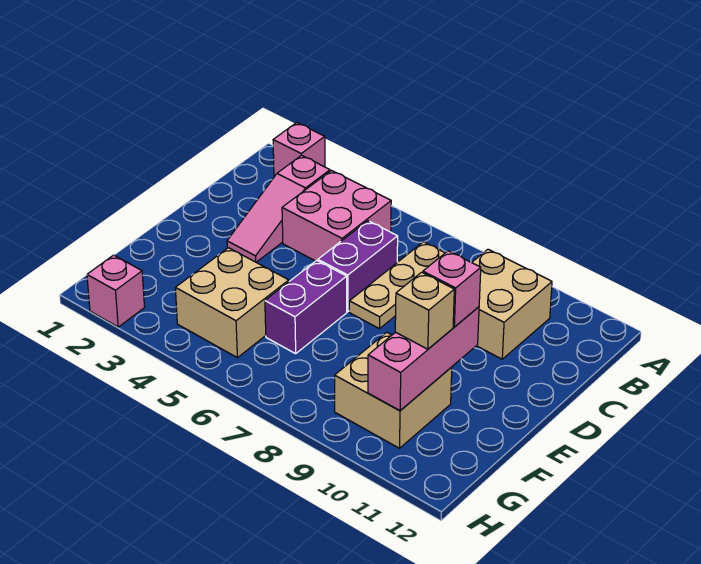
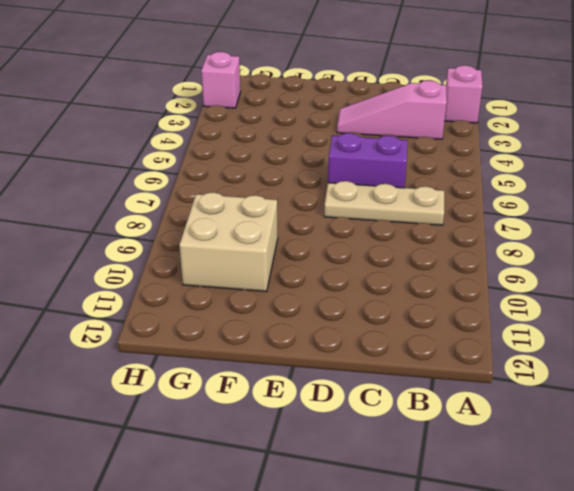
none -> pink brick B4:C5 level 1
none -> tan brick B9:C10 level 1
none -> purple brick E6:F6 level 1

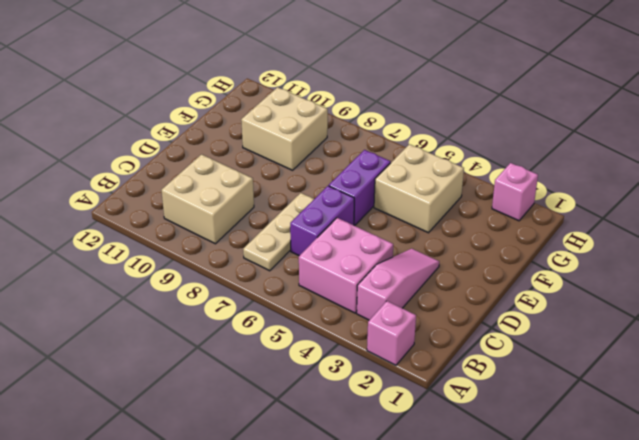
none -> pink brick E10:G10 level 2
none -> pink brick E10 level 3
none -> tan brick F10 level 3

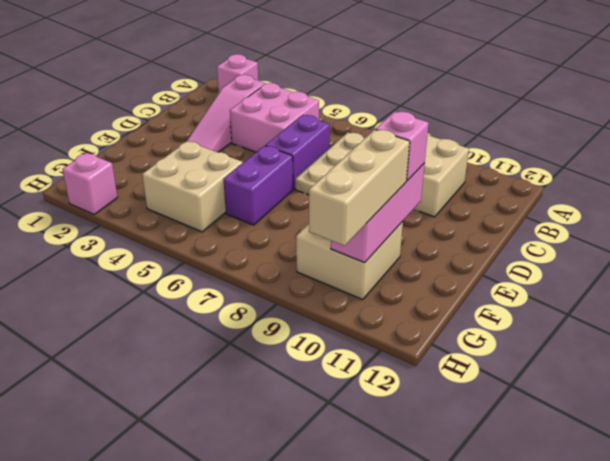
tan brick F10:H10 level 3 -> tan brick F10 level 3

